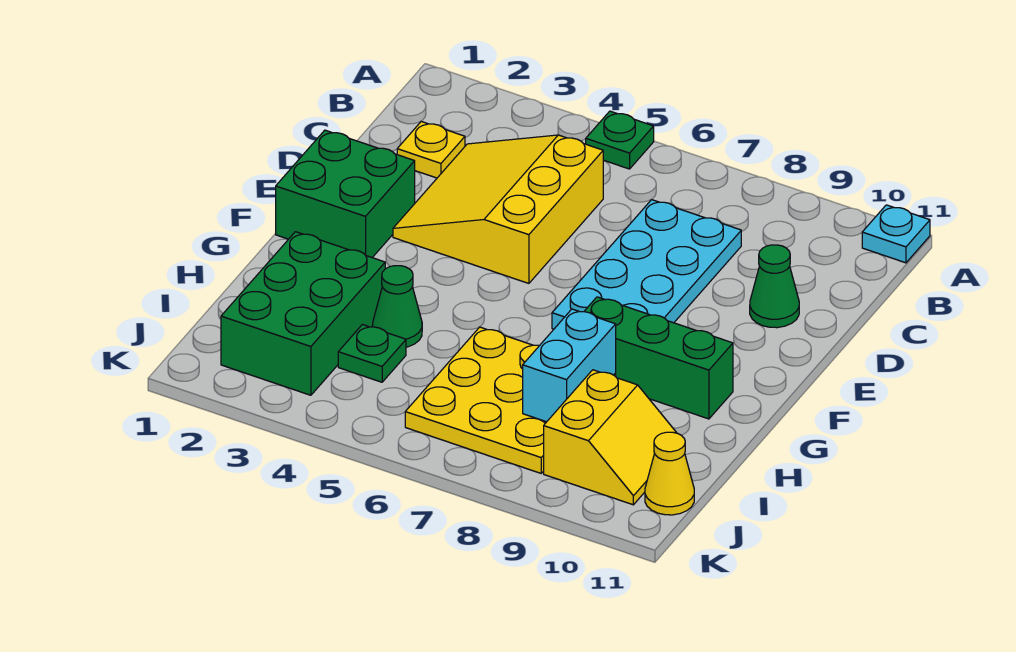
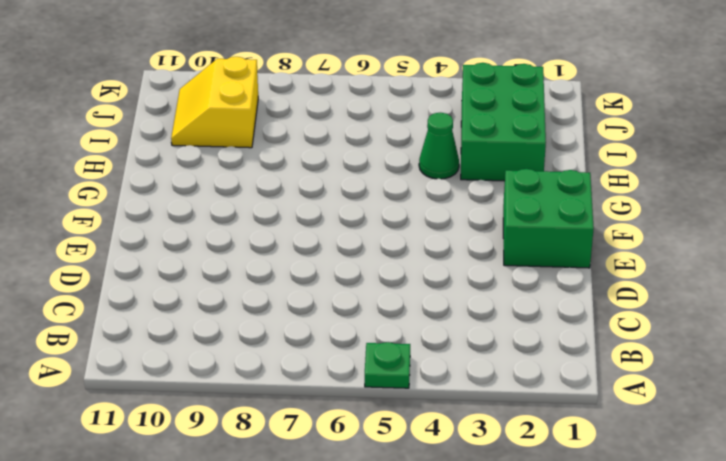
none -> cyan plate A11 level 1
none -> yellow plate C2 level 1
none -> yellow slope C3:E5 level 1 top 5

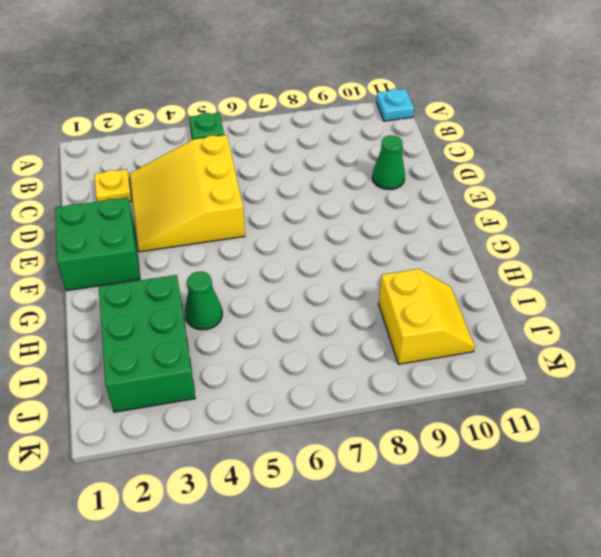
none -> cyan plate C7:F8 level 1
none -> green brick G8:G10 level 1
none -> yellow plate H6:J8 level 1

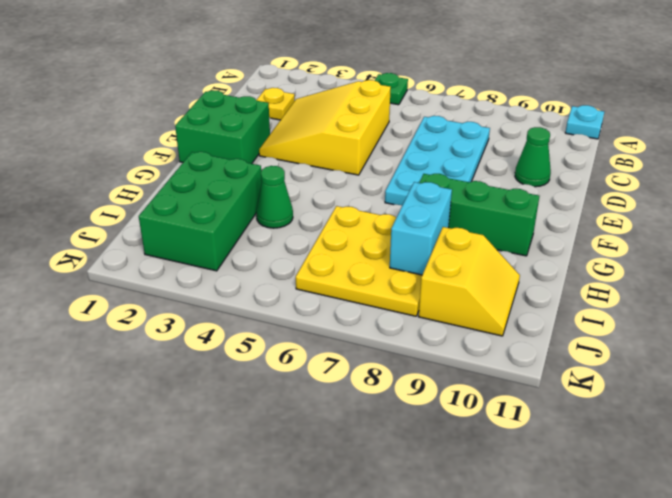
none -> green plate I4 level 1
none -> yellow cone J11 level 1

